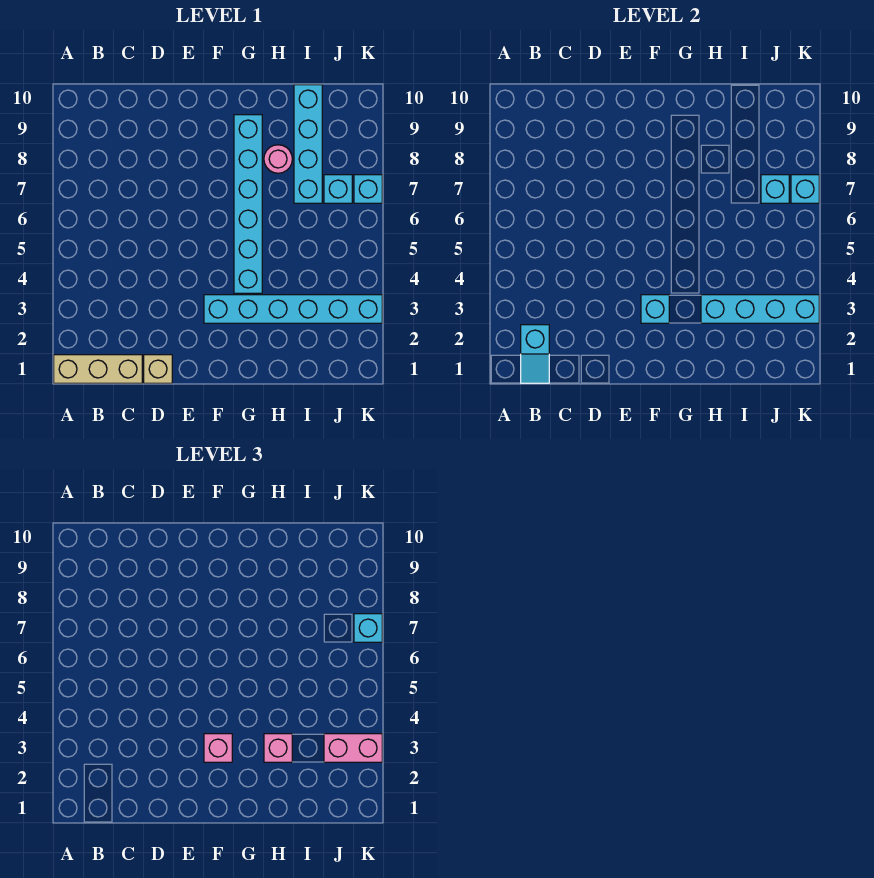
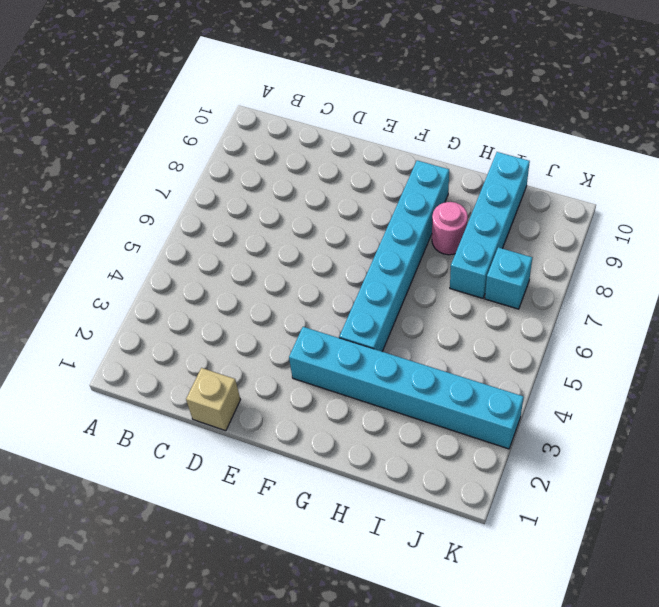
none -> tan brick A1:C1 level 1
none -> cyan brick K7 level 1
none -> cyan slope B1:B2 level 2 top 2

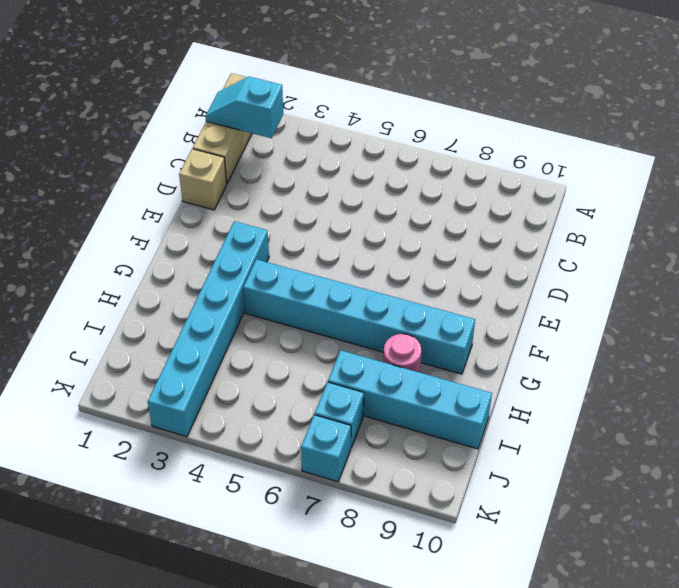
none -> cyan brick F3 level 2
none -> cyan brick H3:K3 level 2
none -> cyan brick J7 level 2

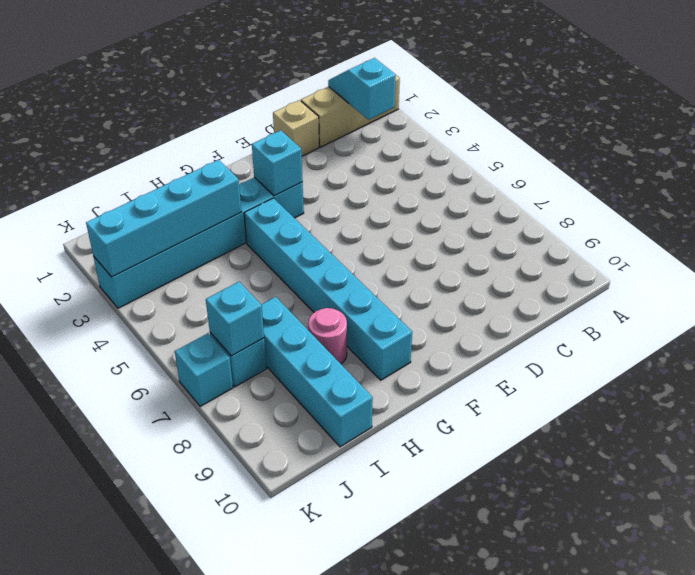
none -> cyan brick K7 level 2
none -> pink brick F3 level 3
none -> pink brick H3 level 3

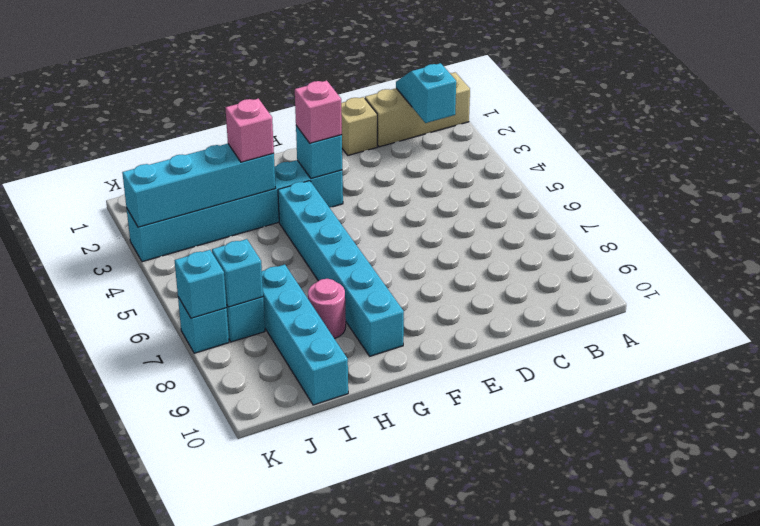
none -> pink brick J3:K3 level 3
none -> cyan brick K7 level 3

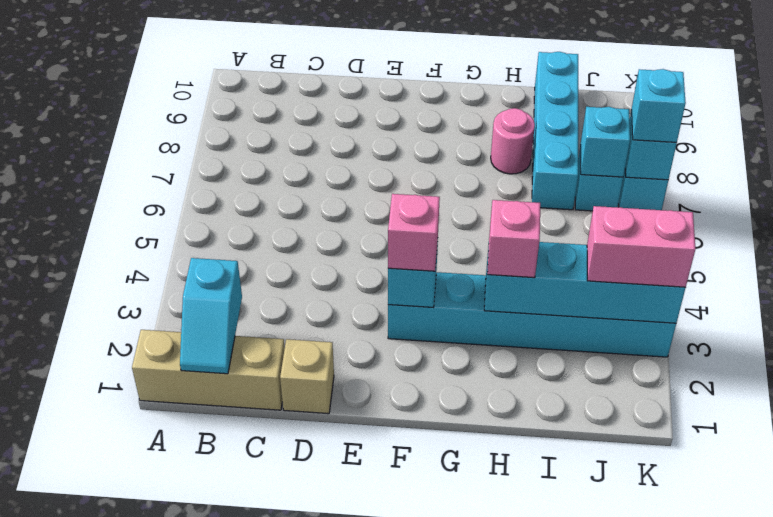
none -> cyan brick G4:G9 level 1

